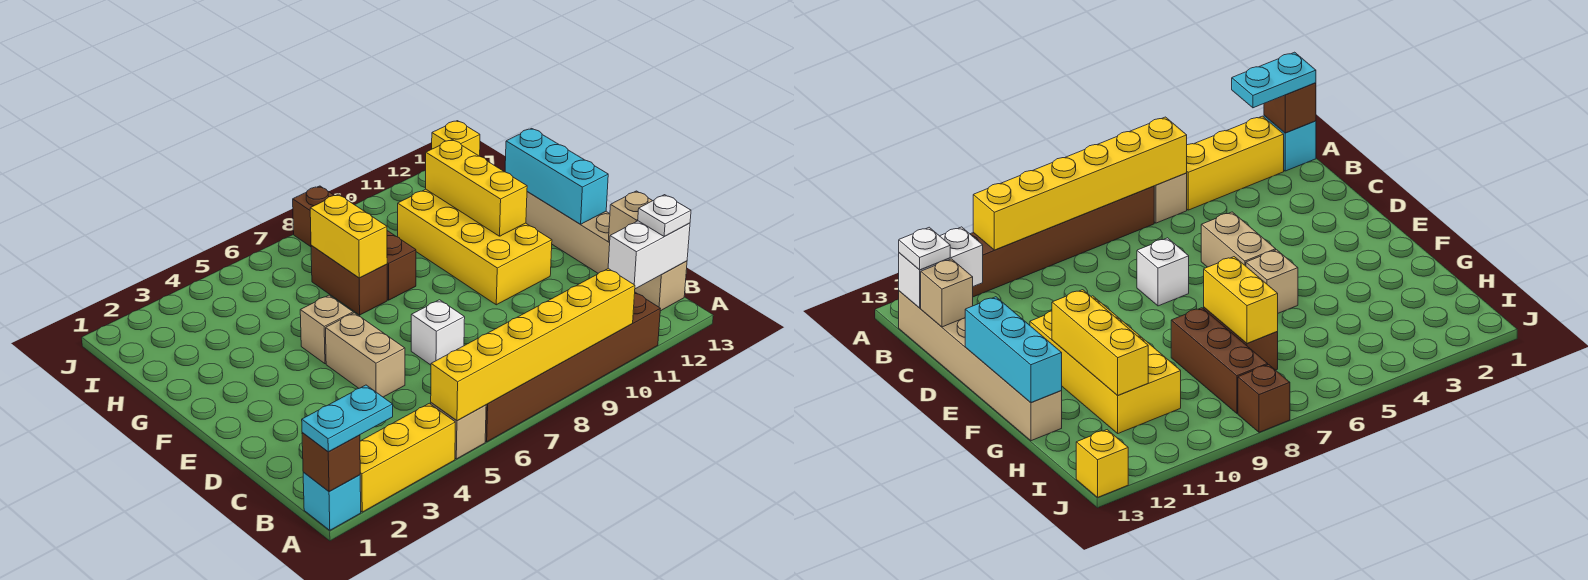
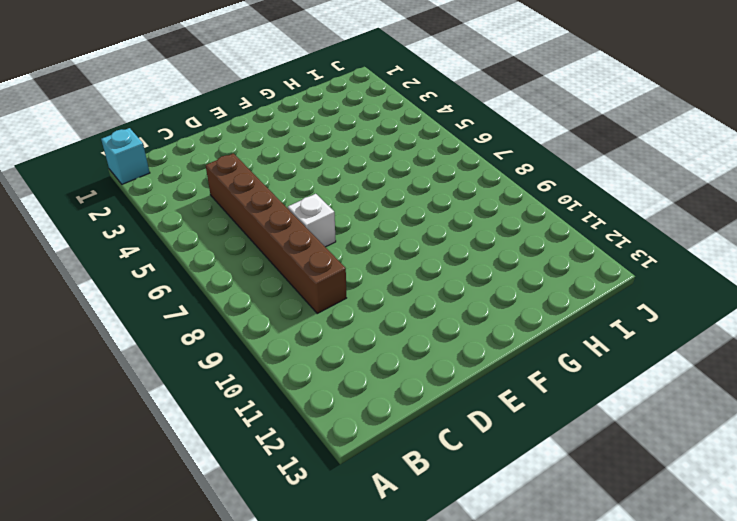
brown brick C4:C9 level 1 -> brown brick A6:A11 level 1
none -> yellow brick A2:A4 level 1
none -> tan brick A5 level 1
none -> tan brick B13:G13 level 1

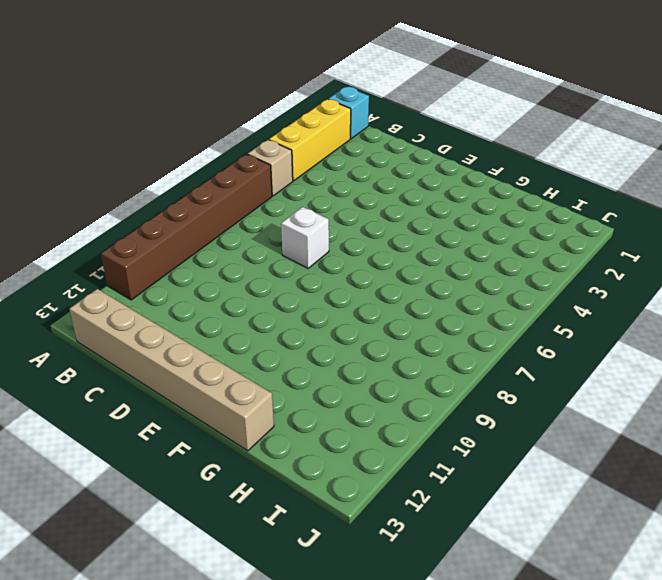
none -> tan brick D5:E5 level 1
none -> yellow brick E10:H11 level 1
none -> tan brick F5 level 1

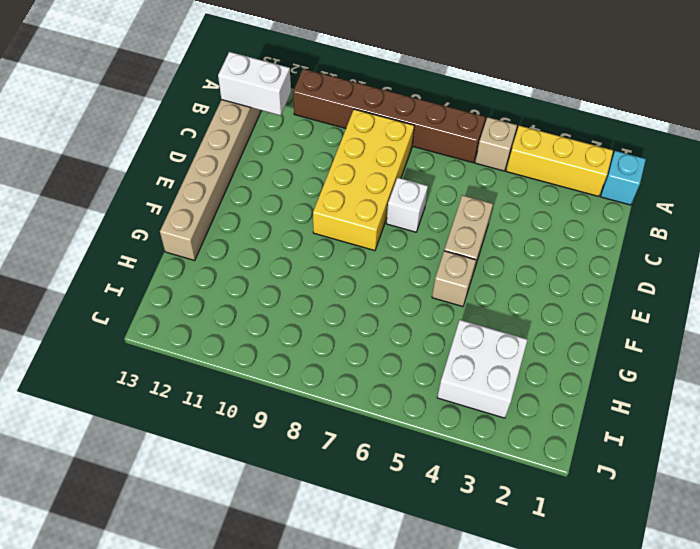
yellow brick B8:E9 level 1 -> yellow brick E10:H11 level 1
white brick H3:I4 level 1 -> none
none -> brown brick G7:H7 level 1
none -> brown brick G8:I8 level 1
none -> brown brick J8 level 1

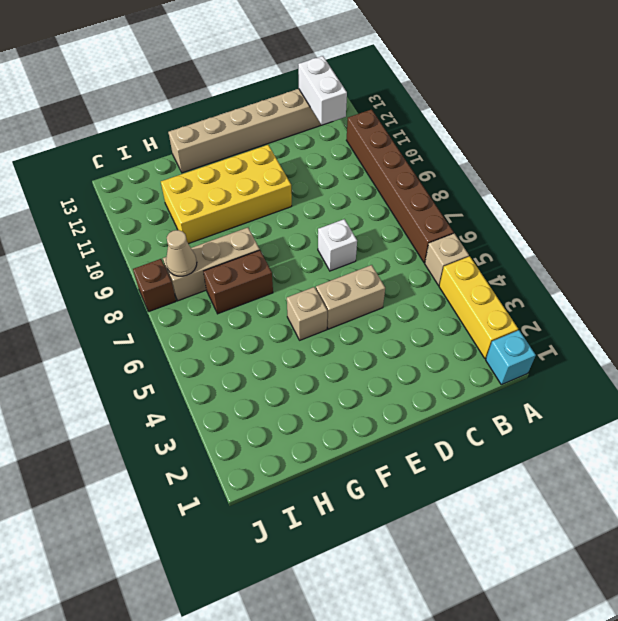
tan brick G8:I8 level 1 -> brown brick G8:I8 level 1
tan cone I8 level 2 -> none
none -> yellow brick J13 level 1
none -> brown brick A1 level 2
none -> yellow brick A5:A10 level 2

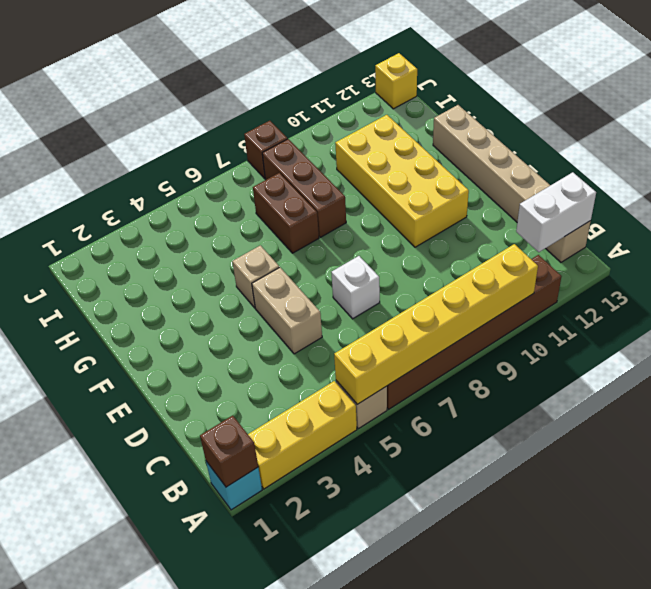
none -> tan brick C13 level 2
none -> cyan brick E13:G13 level 2
none -> yellow brick F11:H11 level 2

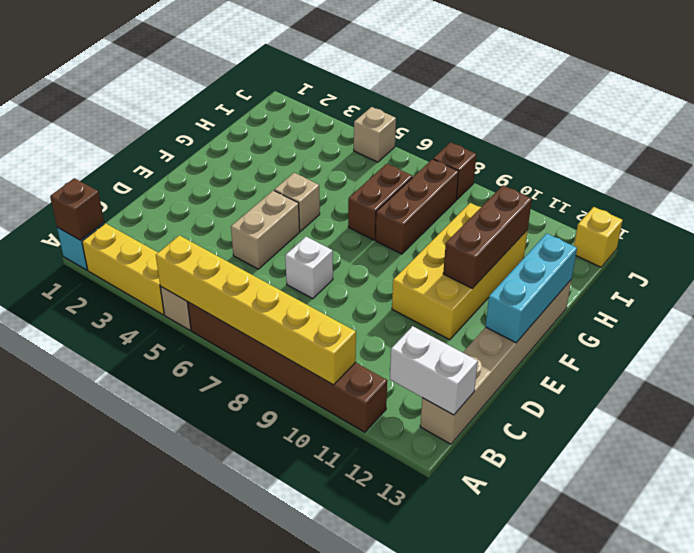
brown brick F11:H11 level 2 -> yellow brick F11:H11 level 2
tan brick J5 level 1 -> tan brick C13 level 2
none -> yellow brick G7:H7 level 2
none -> cyan plate A1:A2 level 3
none -> white plate B13 level 3

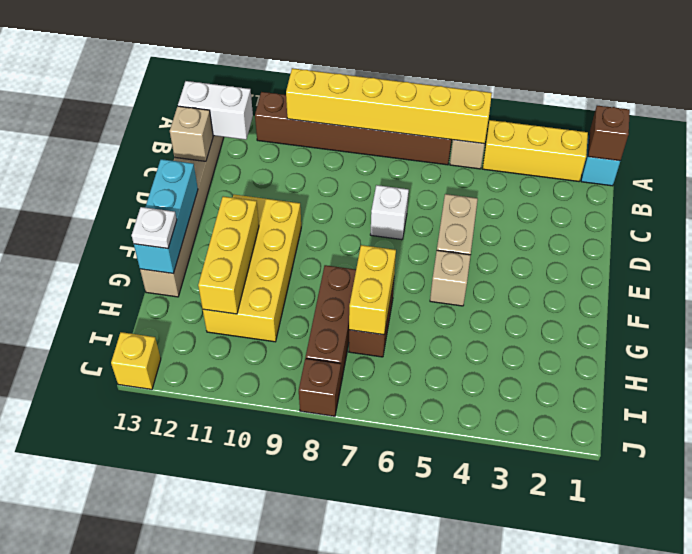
white plate G13 level 3 -> white plate B13 level 3
none -> cyan plate A1:A2 level 3

